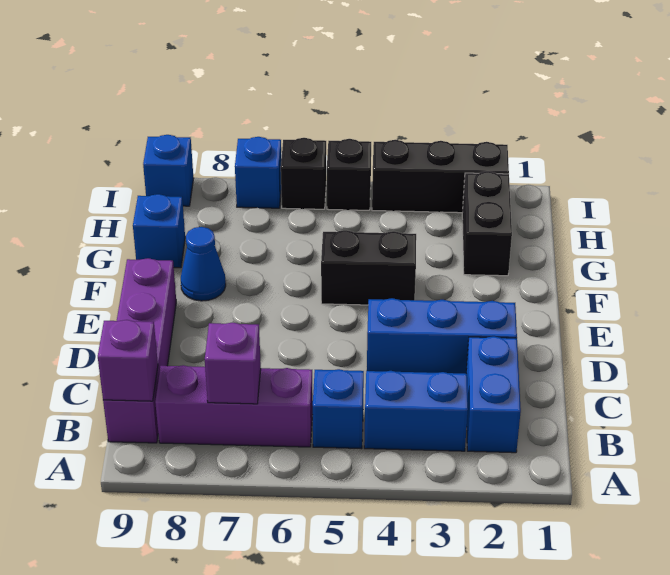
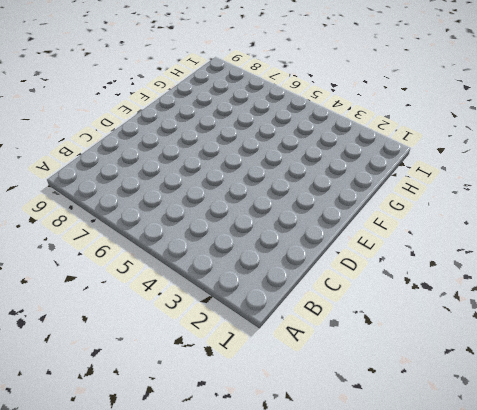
none -> blue brick B2:C2 level 1
none -> blue brick B3:B4 level 1
none -> blue brick B5 level 1

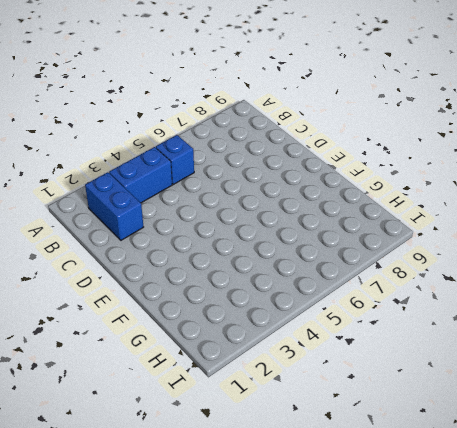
none -> purple brick B6:B8 level 1
none -> purple brick B9:E9 level 1
none -> blue brick D2:D4 level 1

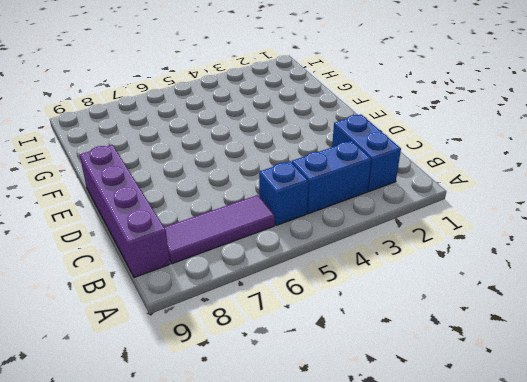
purple tile B6:B8 level 1 -> purple brick B6:B8 level 1
none -> blue brick D2:D4 level 1
none -> black brick F4:F5 level 1
none -> blue cone F8 level 1

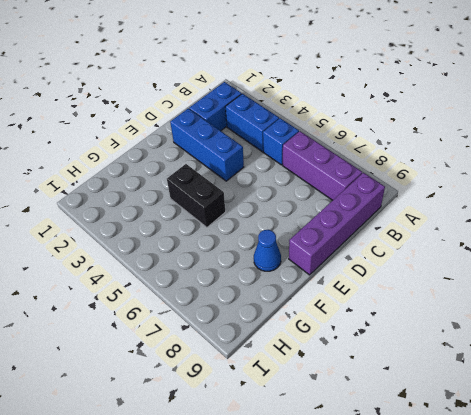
none -> black brick G2:H2 level 1
none -> blue brick G9 level 1
none -> black brick I2:I4 level 1

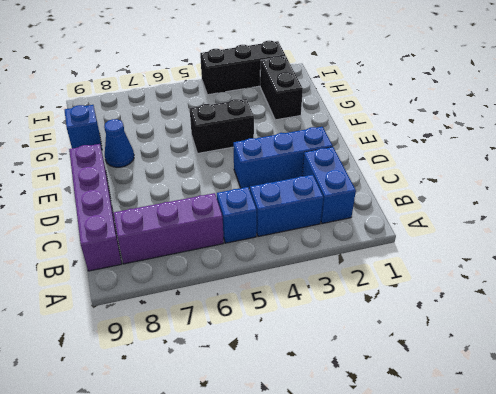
none -> black brick I5 level 1
none -> black brick I6 level 1
none -> blue brick I7 level 1

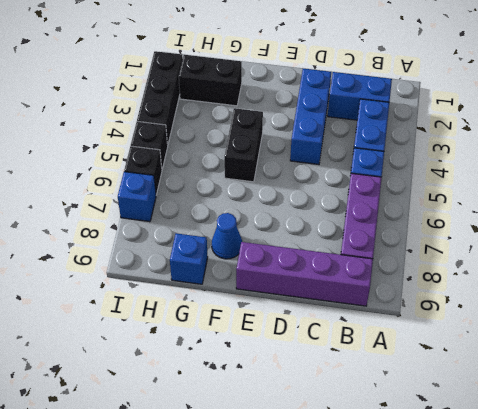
none -> blue brick I9 level 1
none -> purple brick B7 level 2
none -> purple brick B9 level 2

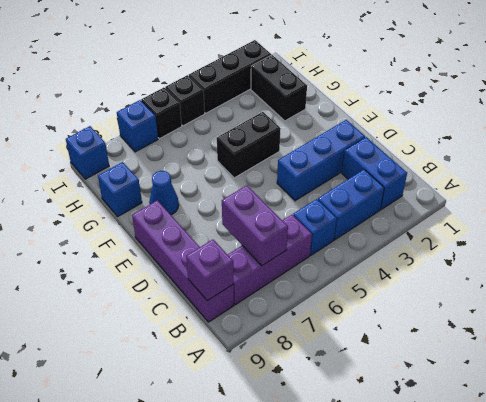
purple brick B7:C7 level 2 -> purple brick B7 level 2

